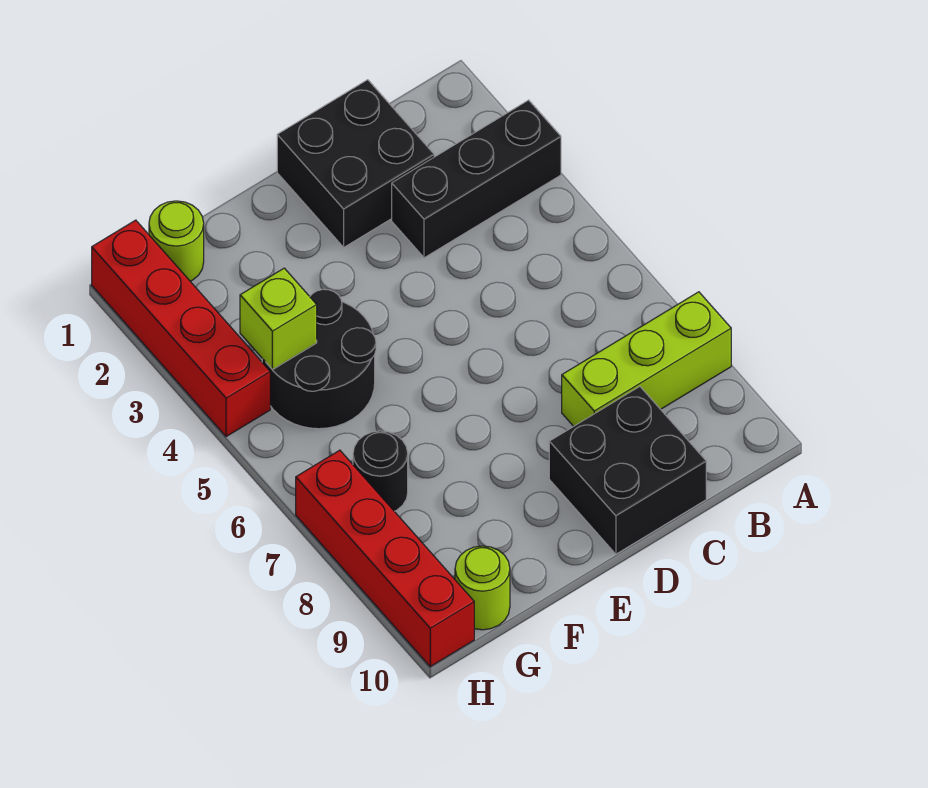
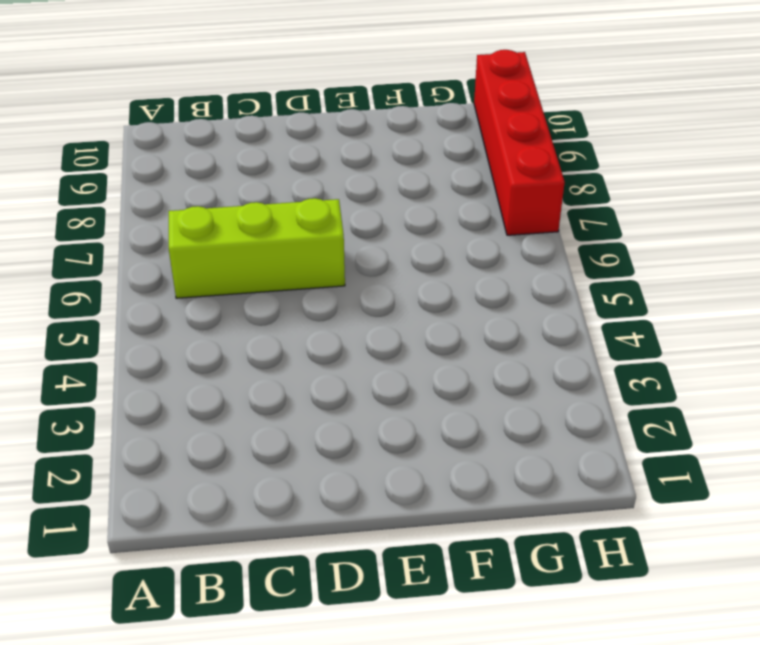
lime brick B6:D6 level 1 -> lime brick A8:C8 level 1
none -> black brick A3:C3 level 1
none -> black brick C1:D2 level 1

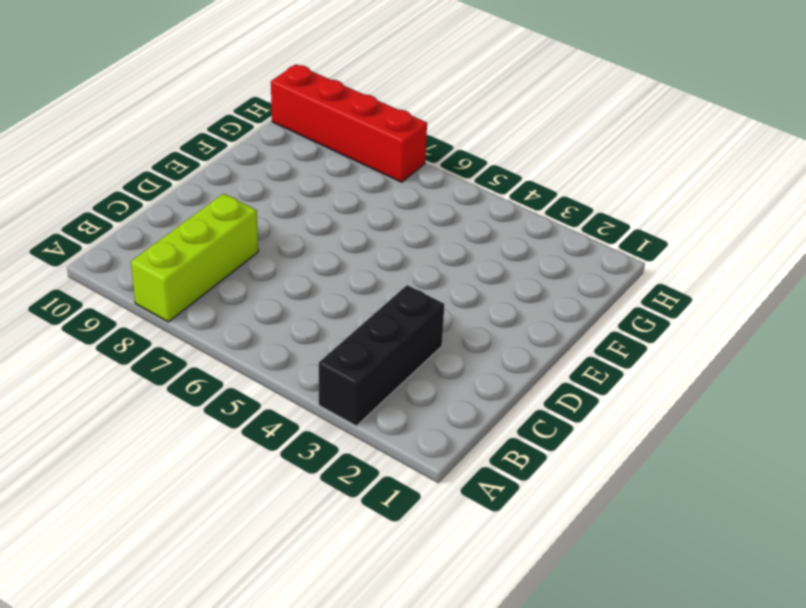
none -> black brick C1:D2 level 1
none -> black brick C9:D10 level 1

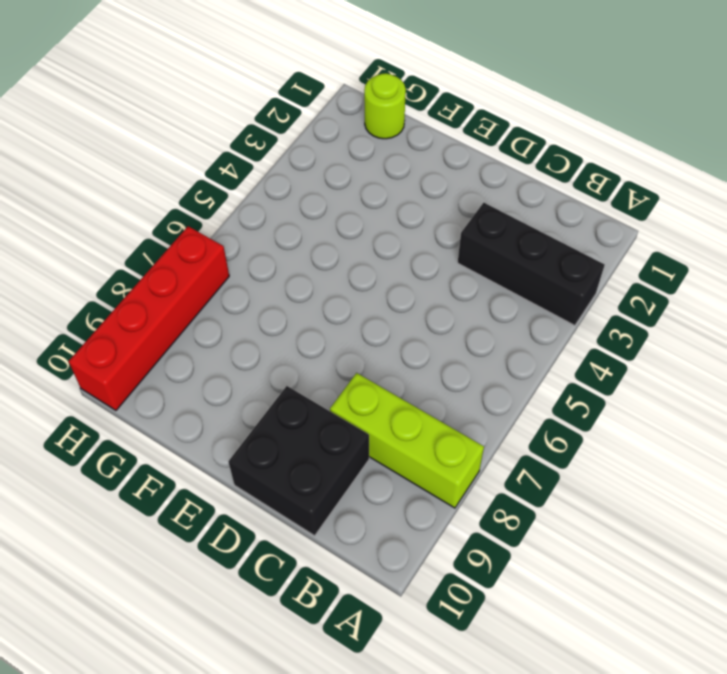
none -> black brick C1:D2 level 1
none -> black round brick F4:G5 level 1

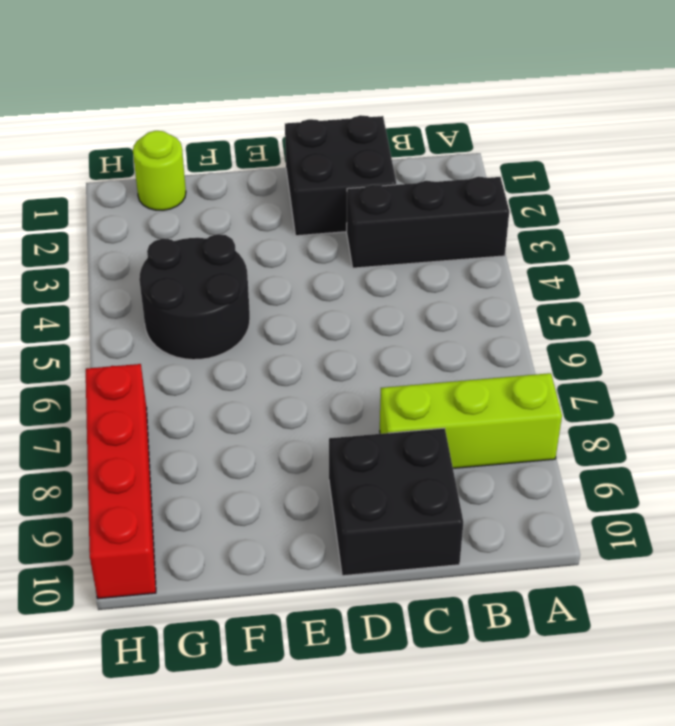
none -> black round brick G7 level 1
none -> lime round brick G10 level 1

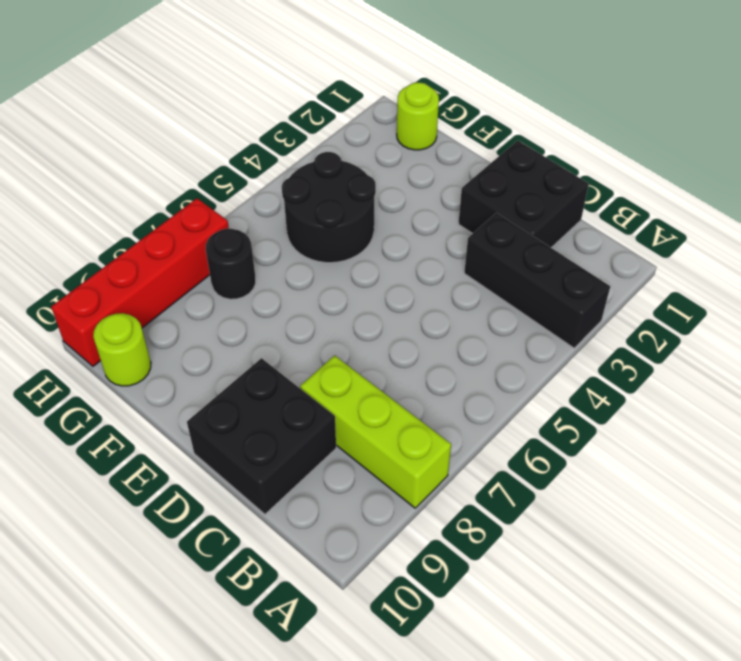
none -> red brick H1:H4 level 1
none -> lime brick G4 level 2

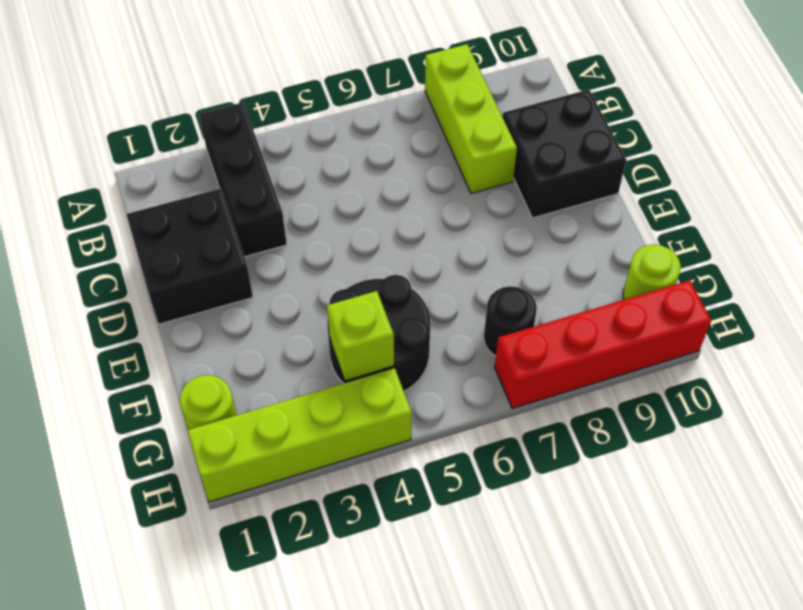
lime brick H1:H4 level 1 -> red brick H1:H4 level 1

